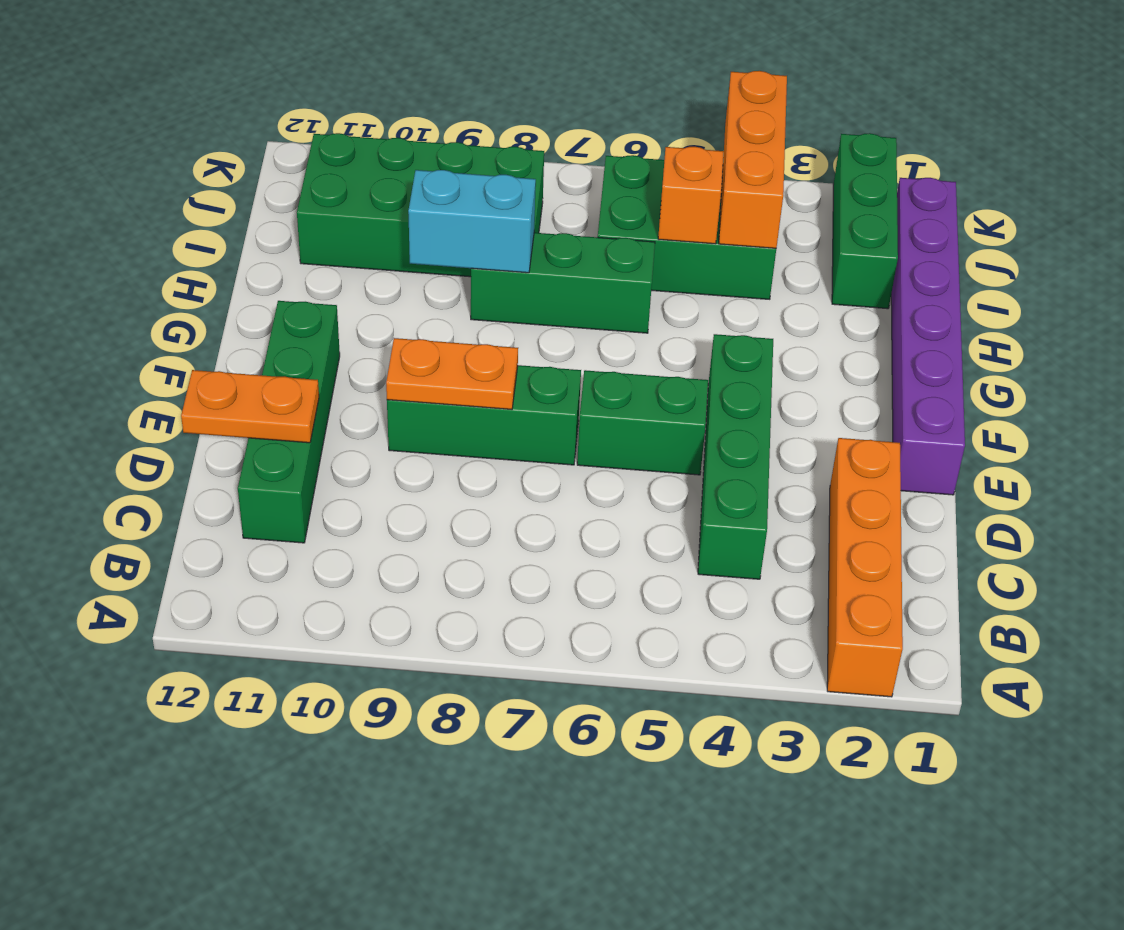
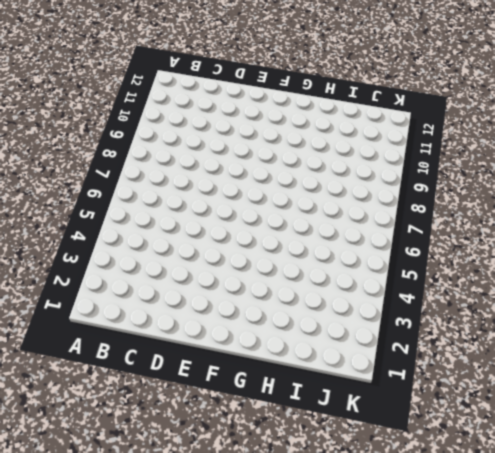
none -> orange brick A2:D2 level 1
none -> green brick C4:F4 level 1
none -> green brick C11:F11 level 1

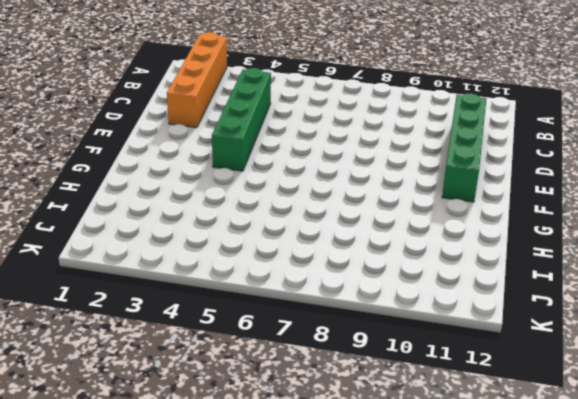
none -> purple brick E1:J1 level 1
none -> green brick E5:E6 level 1
none -> green brick E7:E9 level 1

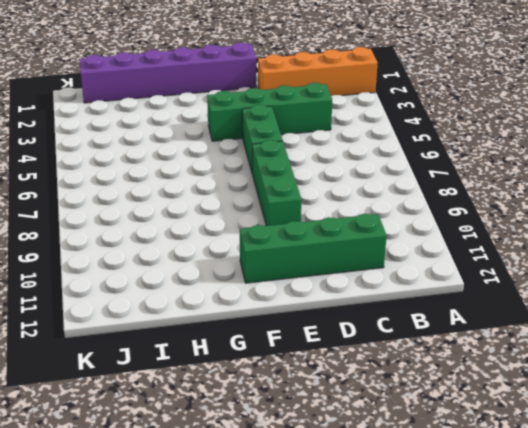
none -> green brick H6:H8 level 1
none -> green brick I2:K2 level 1
none -> green brick I4:J6 level 1

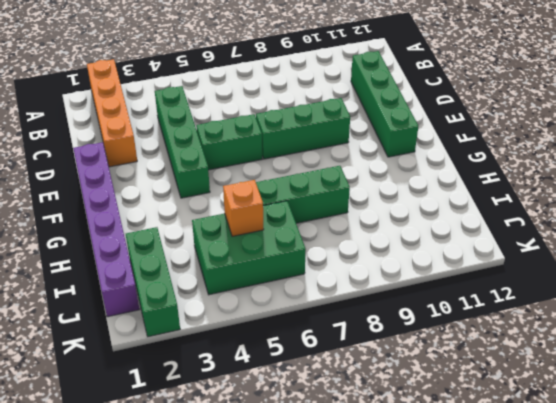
none -> green brick I8:J11 level 1
none -> orange plate D11:D12 level 2
none -> orange plate E8:E9 level 2

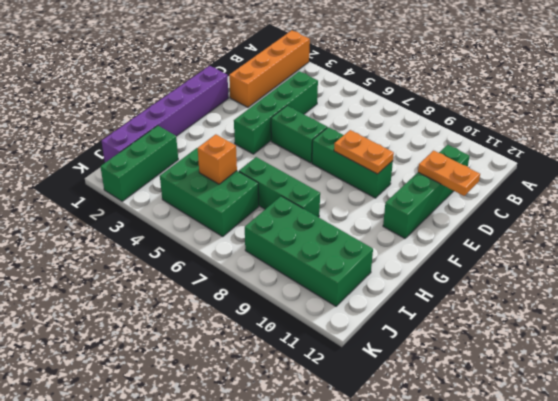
none -> cyan brick H8:H9 level 2
none -> orange brick I4:K4 level 2

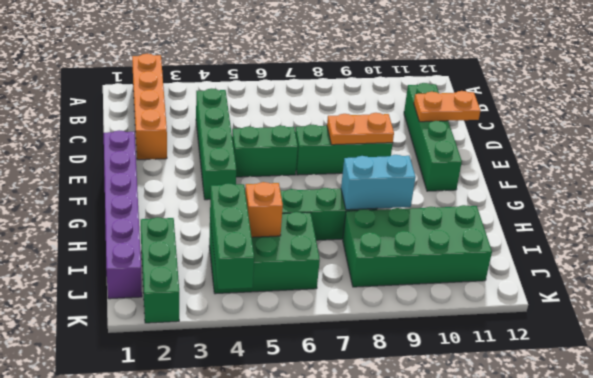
green brick I4:K4 level 2 -> orange brick I4:K4 level 2

